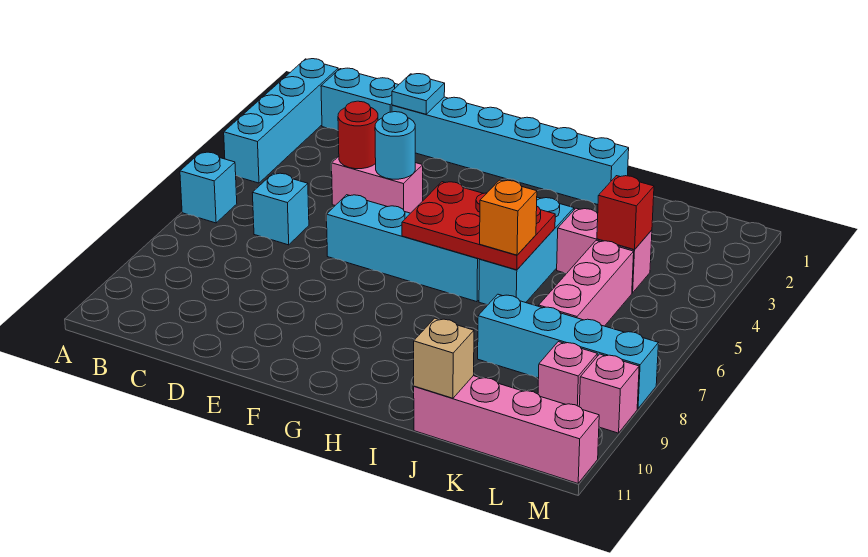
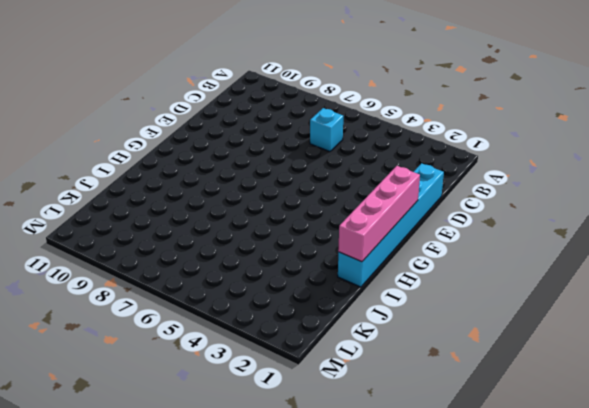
pink brick F1:I1 level 2 -> pink brick J11:M11 level 1
none -> cyan brick A1:A4 level 1
none -> cyan brick A6 level 1
none -> cyan brick B1:C1 level 1

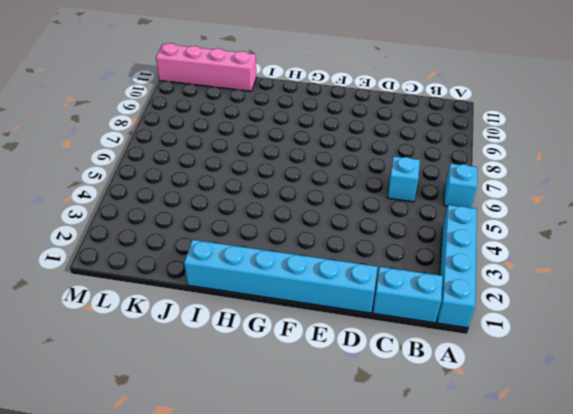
none -> pink brick D4:E4 level 1
none -> cyan brick E6:H6 level 1
none -> cyan brick I4:I6 level 1

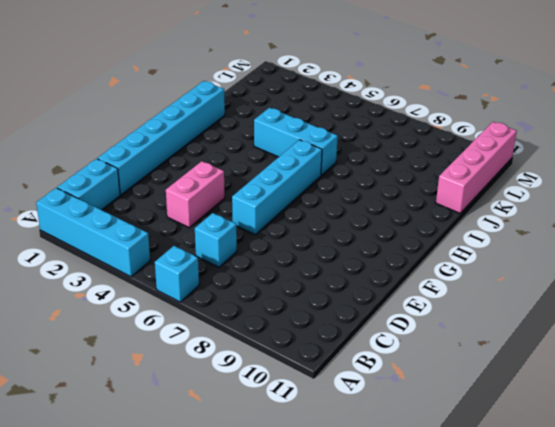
none -> pink brick J4:K4 level 1
none -> cyan brick J8:M8 level 1
none -> pink brick K5:K7 level 1

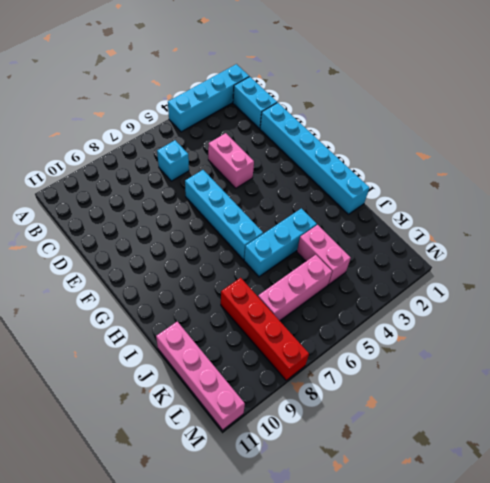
red brick J8:M8 level 1 -> cyan brick J8:M8 level 1
none -> cyan brick A6 level 1
none -> pink brick L9 level 1
none -> pink brick M9 level 1

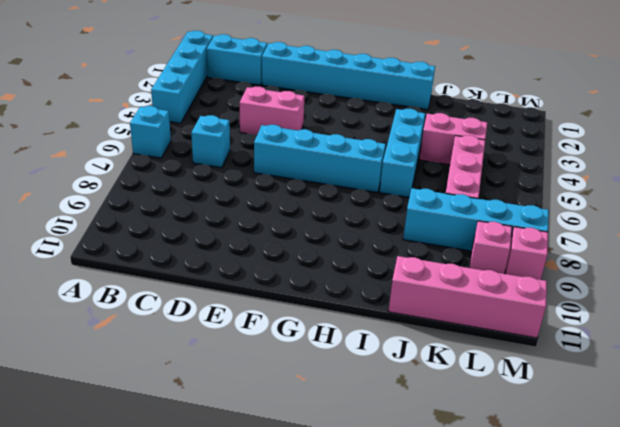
none -> cyan plate D1 level 2
none -> red round brick D4 level 2
none -> cyan round brick E4 level 2

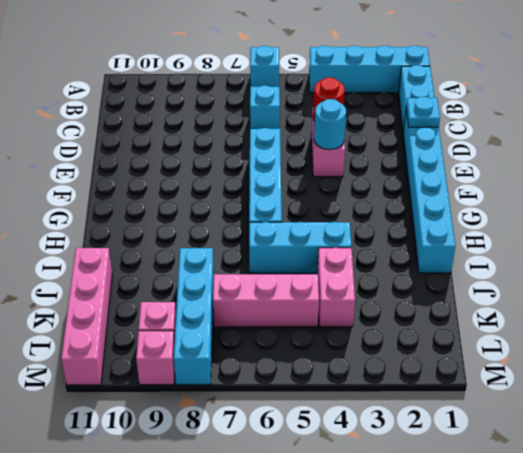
none -> red plate G5:I6 level 2
none -> tan brick J11 level 2
none -> red brick K4 level 2

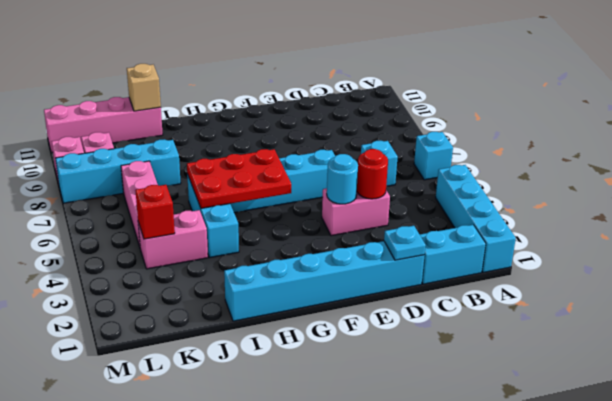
none -> orange brick I6 level 3

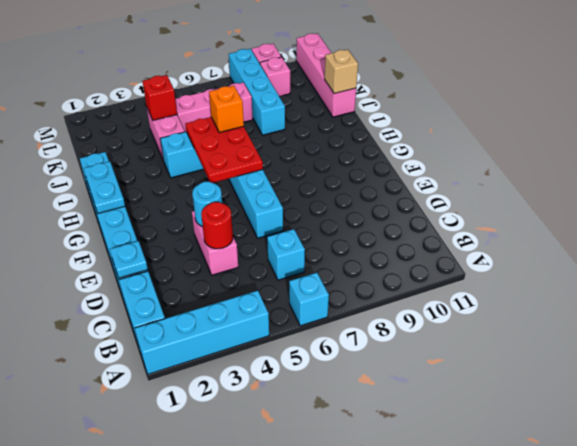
cyan plate G1:H1 level 2 -> none

